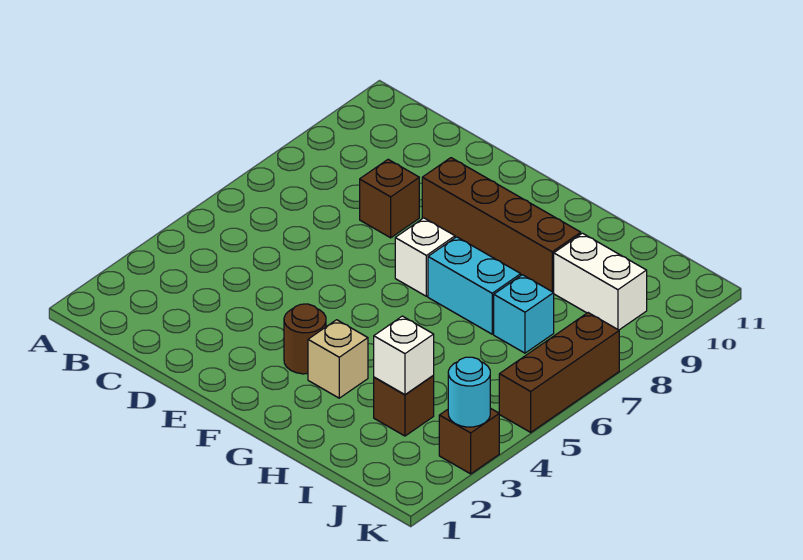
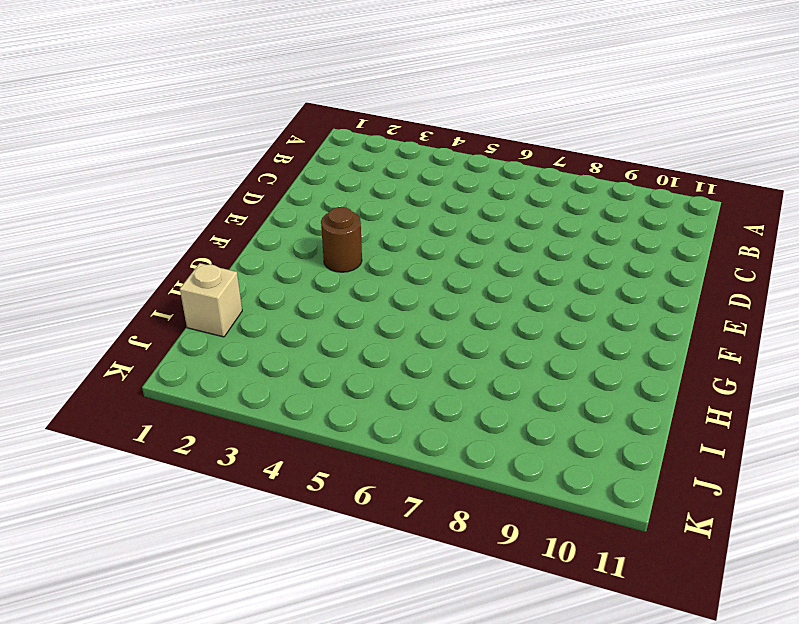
tan brick I1 level 1 -> tan brick G3 level 1
none -> brown brick D8 level 1
none -> brown brick E9:H9 level 1
none -> white brick F7 level 1

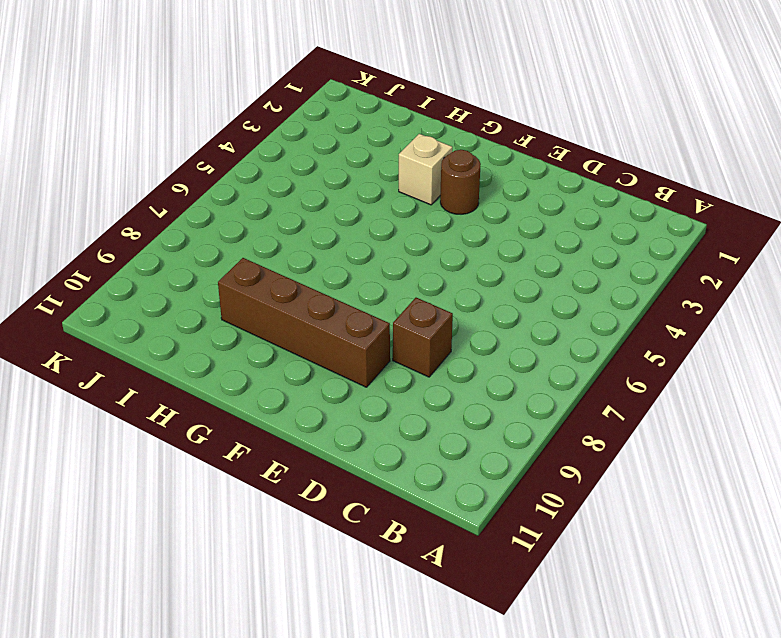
none -> white brick F7 level 1
none -> cyan brick G7:H7 level 1
none -> brown brick I3 level 1

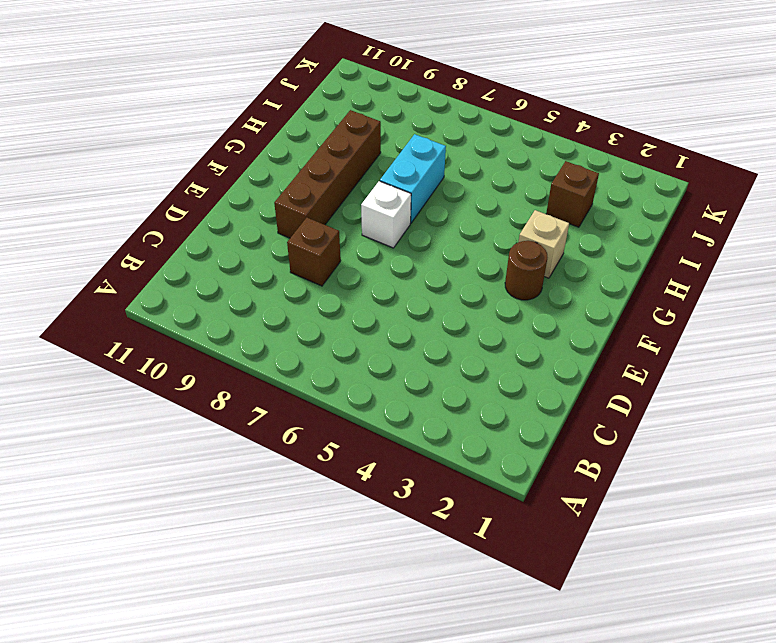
none -> cyan brick I7 level 1
none -> white brick I9:J9 level 1
none -> brown brick K3 level 1

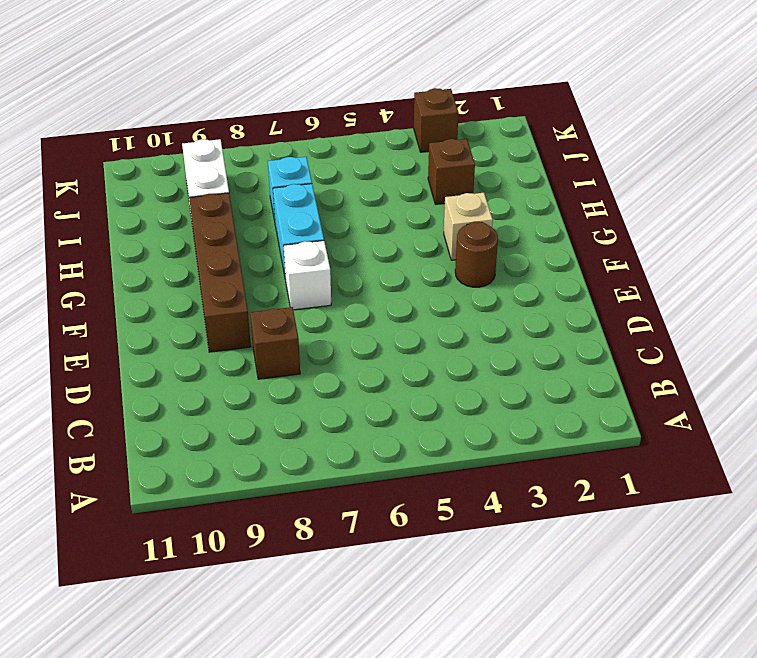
none -> brown brick K5:K7 level 1
none -> white brick I3 level 2
none -> cyan round brick K3 level 2

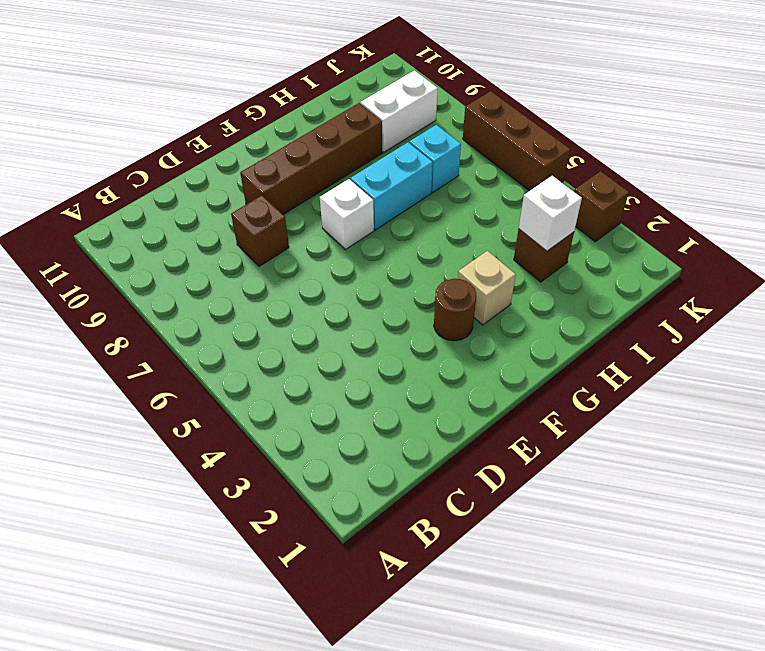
none -> cyan round brick K3 level 2

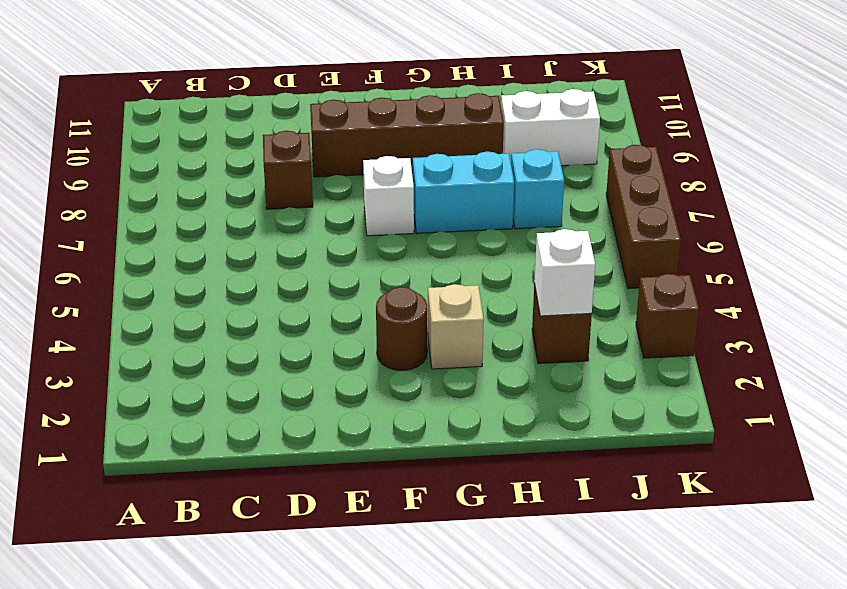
none -> cyan round brick K3 level 2

